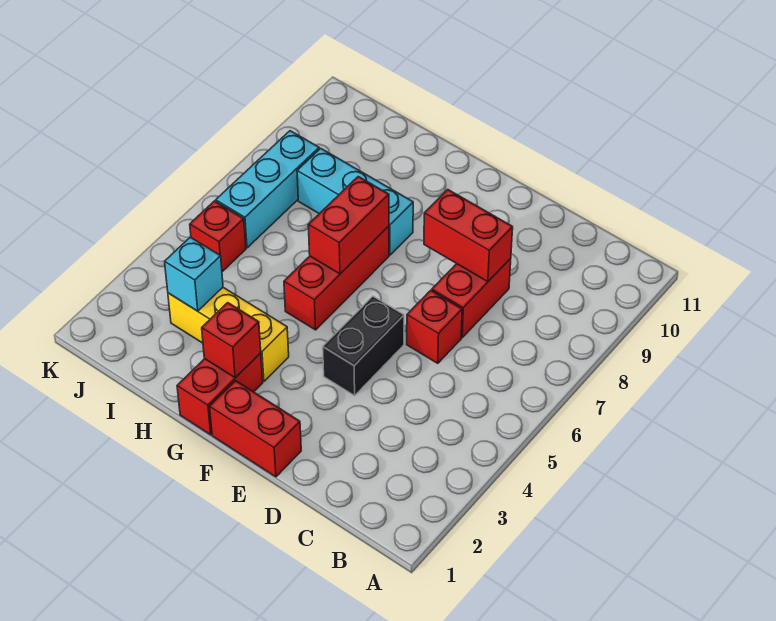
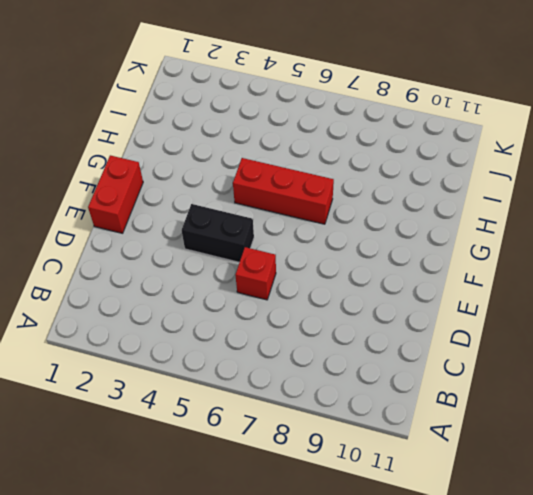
none -> red brick D7:D8 level 1
none -> red brick G1:G2 level 1
none -> yellow brick G3:I3 level 1

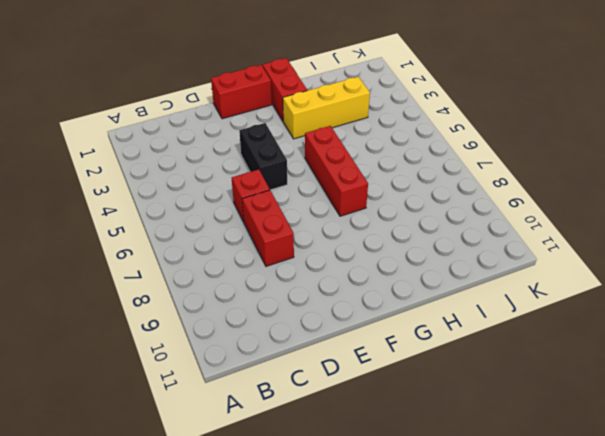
none -> cyan brick G8:I8 level 1
none -> red brick J5 level 1
none -> cyan brick J6:J8 level 1

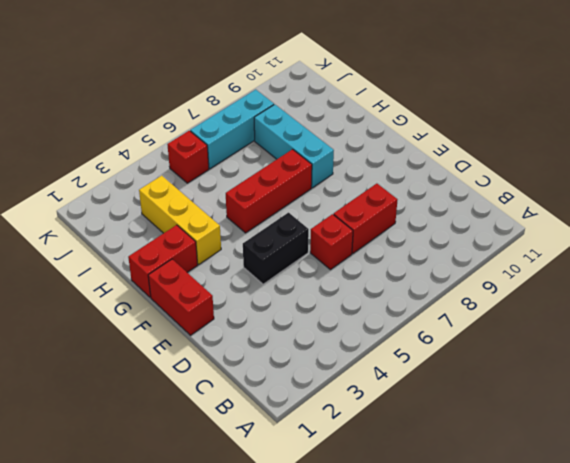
none -> red brick D8:E8 level 2
none -> red brick G2 level 2
none -> red brick G6:G7 level 2

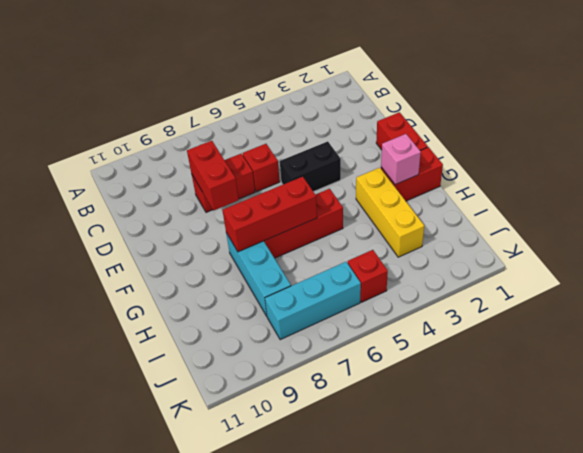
pink brick G2 level 2 -> red brick G2 level 2
red brick G6:G8 level 2 -> red brick G6:G7 level 2
none -> cyan brick I3 level 2

